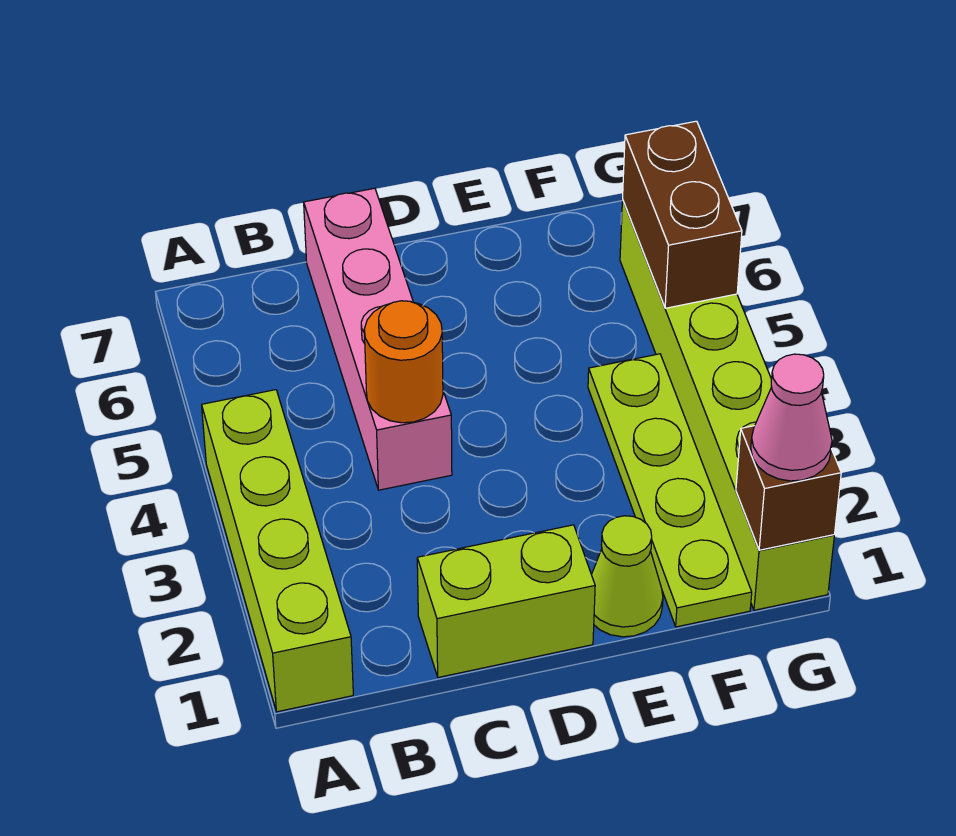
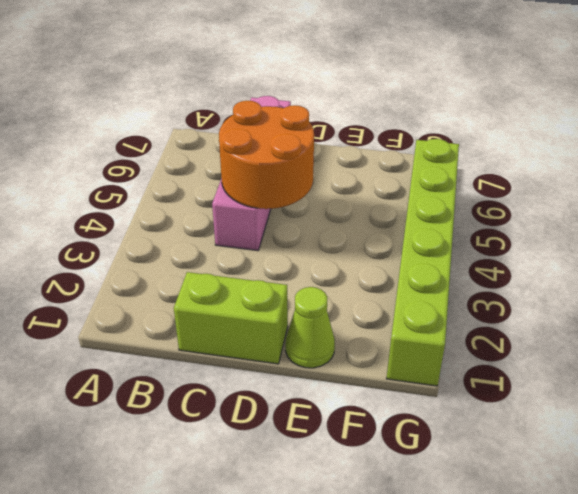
orange round brick C4:D5 level 2 -> orange round brick C4 level 2
none -> lime brick A1:A4 level 1
none -> lime plate F1:F4 level 1

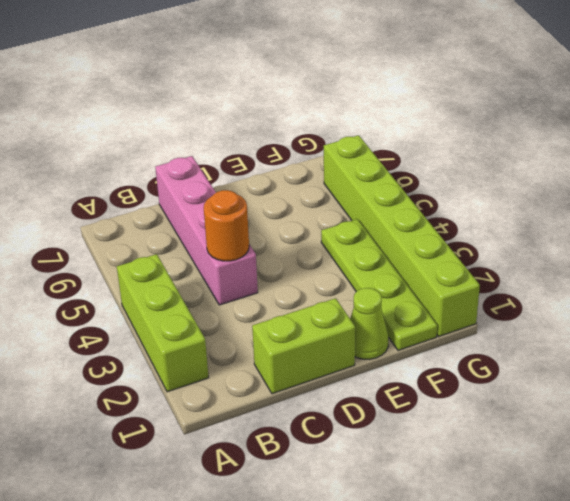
lime brick A2:A4 level 1 -> lime brick A1:A4 level 1
none -> brown brick G1 level 2
none -> brown brick G5:G6 level 2

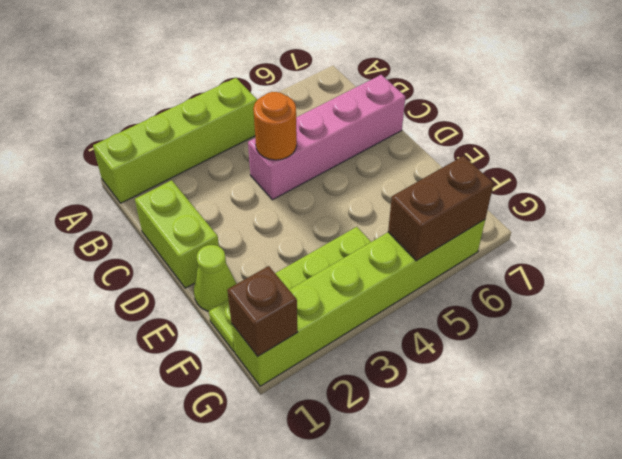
none -> pink cone G1 level 3

